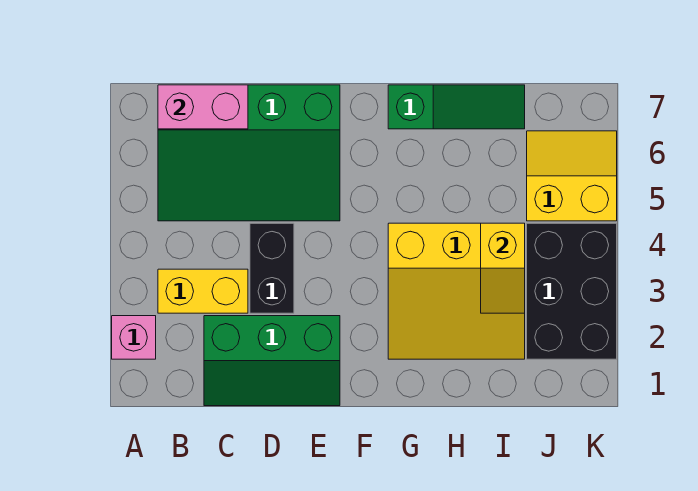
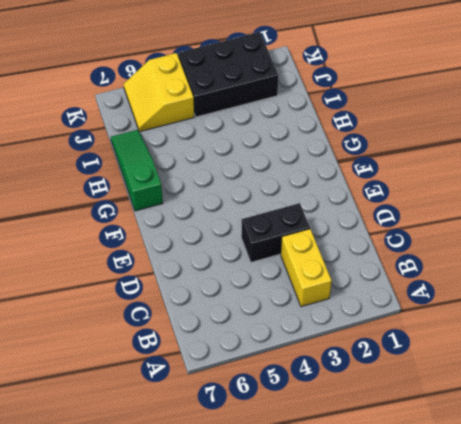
none -> pink brick A2 level 1
none -> green slope B5:E7 level 1 top 7

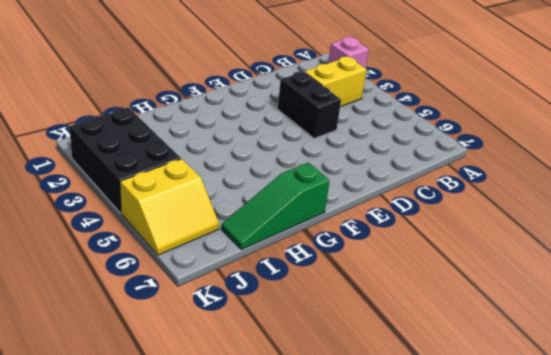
none -> green slope B5:E7 level 1 top 7
none -> green slope C1:E2 level 1 top 2

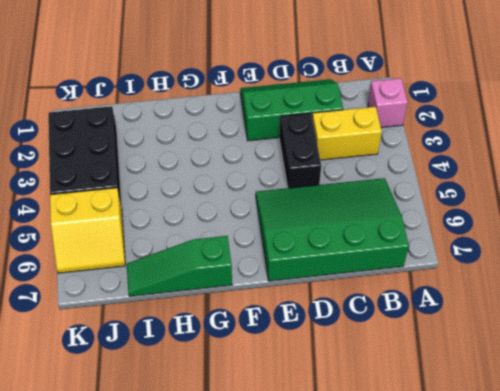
none -> yellow slope G2:I4 level 1 top 4
none -> pink brick B7:C7 level 2

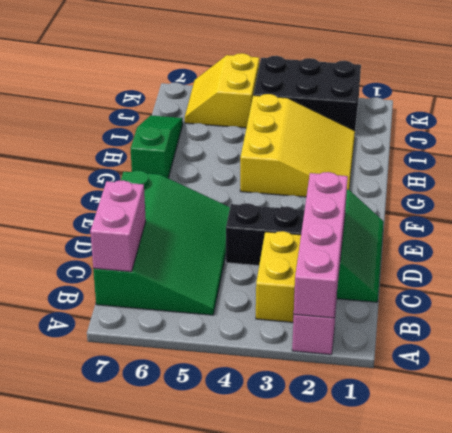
pink brick A2:D2 level 2 -> none
none -> yellow slope I3:I4 level 2 top 4

